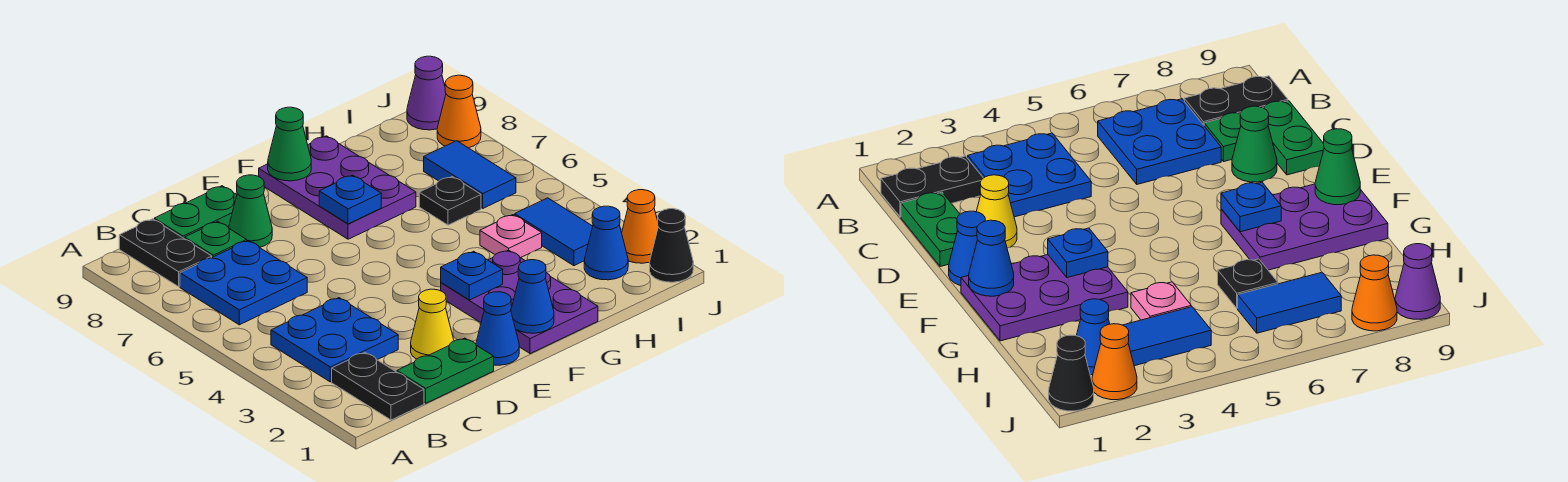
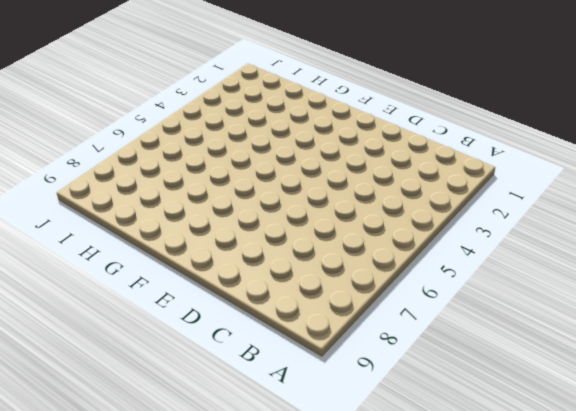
none -> black plate B1:B2 level 1
none -> blue plate B3:C4 level 1
none -> blue plate B6:C7 level 1

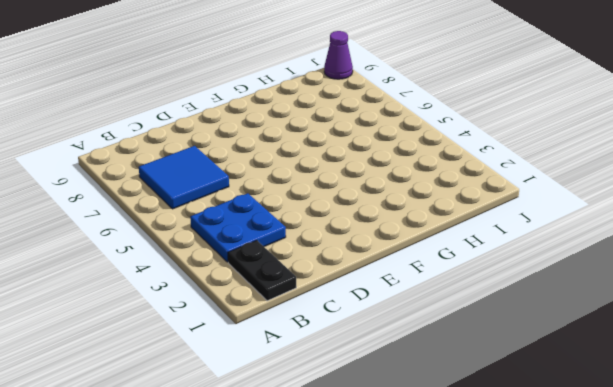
blue tile B6:C7 level 1 -> blue plate B6:C7 level 1
none -> black plate B8:B9 level 1
none -> green plate C1:D1 level 1
none -> green plate C8 level 1

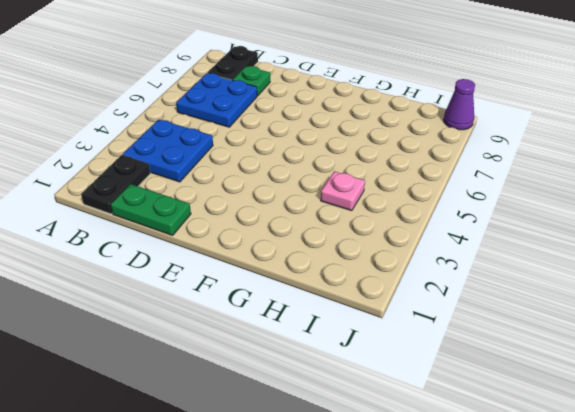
none -> green plate C9:D9 level 1
none -> yellow cone D2 level 1
none -> green cone D8 level 1

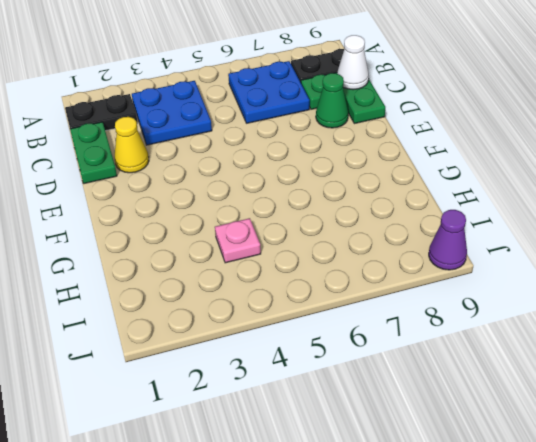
white cone C9 level 2 -> none
none -> blue cone E1 level 1
none -> purple plate F1:G3 level 1
none -> purple plate F7:G9 level 1

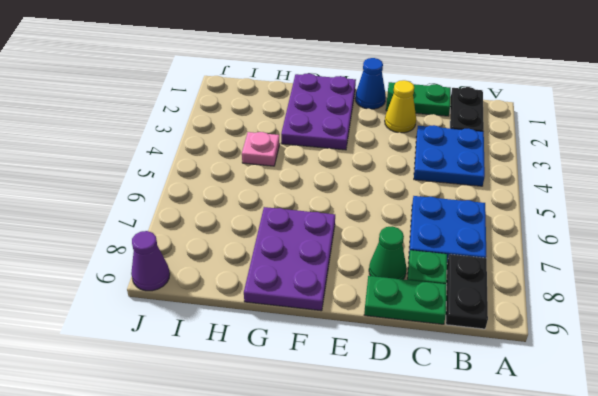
none -> black plate H6 level 1
none -> blue cone I2 level 1
none -> blue tile I3:I4 level 1

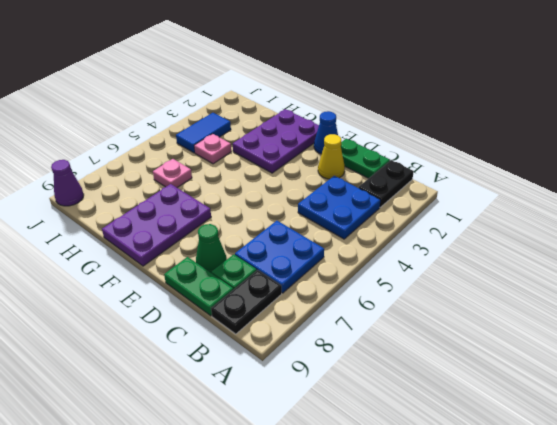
pink plate H6 level 1 -> black plate H6 level 1
none -> blue cone I2 level 1
none -> blue tile I6:I7 level 1
none -> black cone J1 level 1

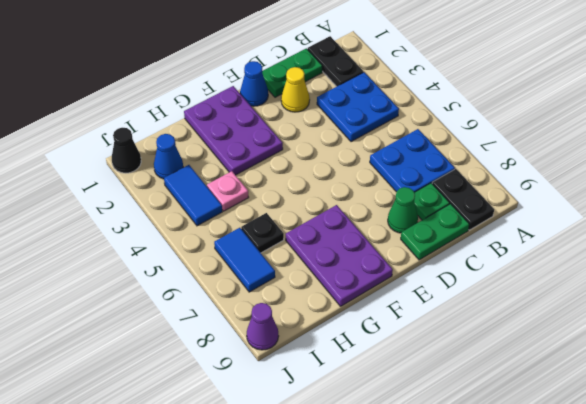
none -> orange cone J2 level 1
none -> orange cone J8 level 1
none -> blue cone F1 level 2

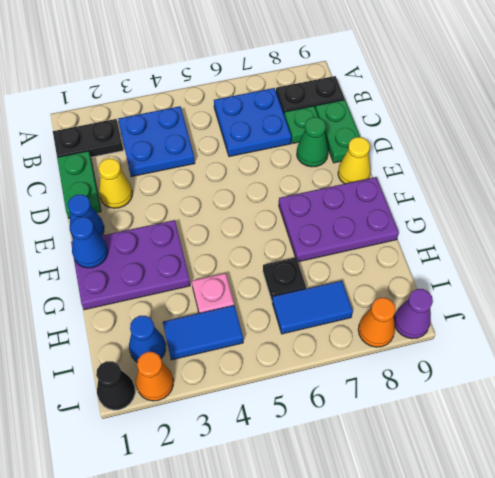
yellow cone E9 level 1 -> none
none -> blue plate F3 level 2
none -> blue plate F7 level 2
none -> green cone F9 level 2

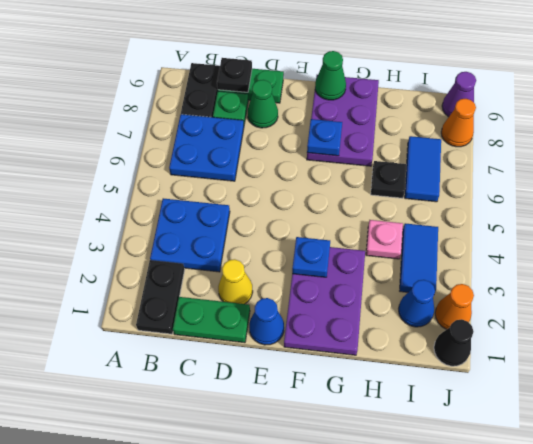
black plate C9 level 2 -> none
none -> blue cone F1 level 2

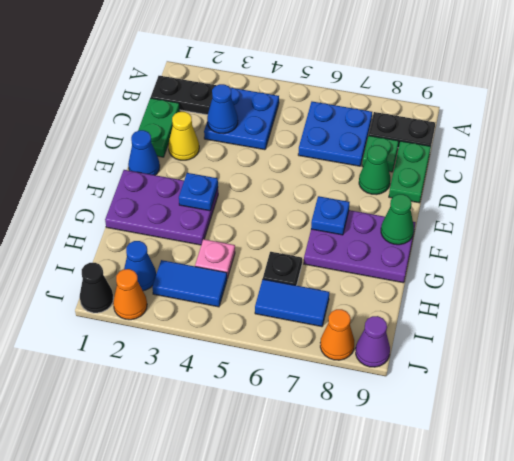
blue cone C3 level 2 -> blue cone F1 level 2

